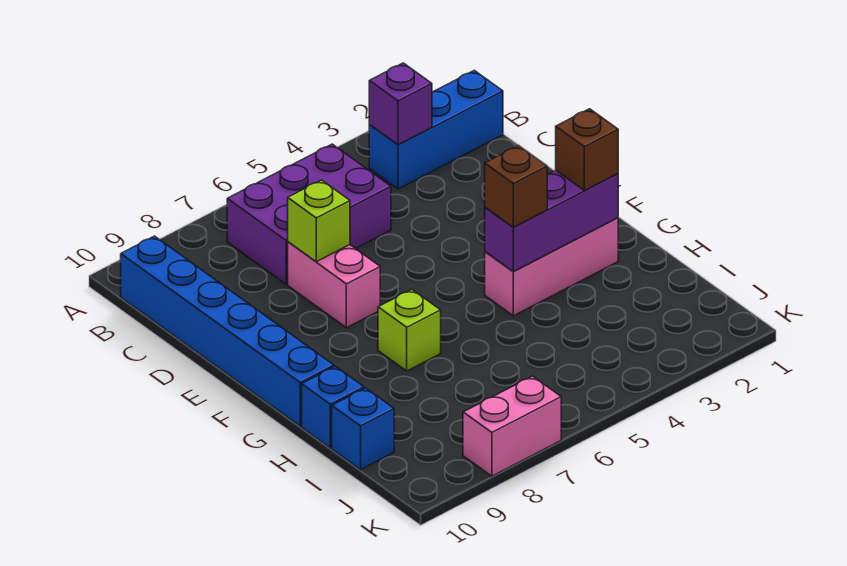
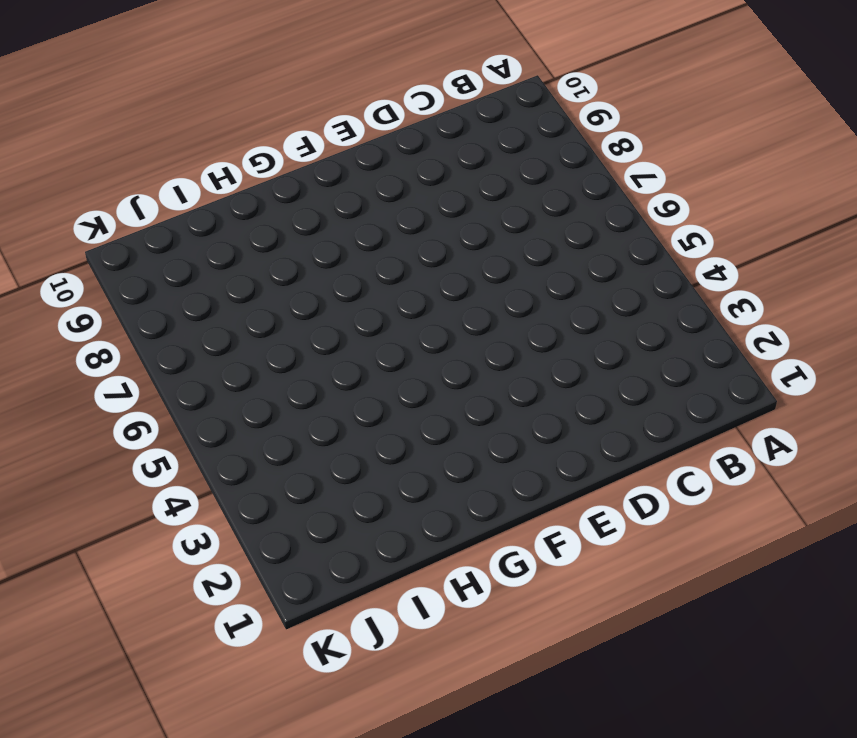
none -> blue brick B1:B3 level 1
none -> purple brick B5:C7 level 1
none -> blue brick B10:G10 level 1

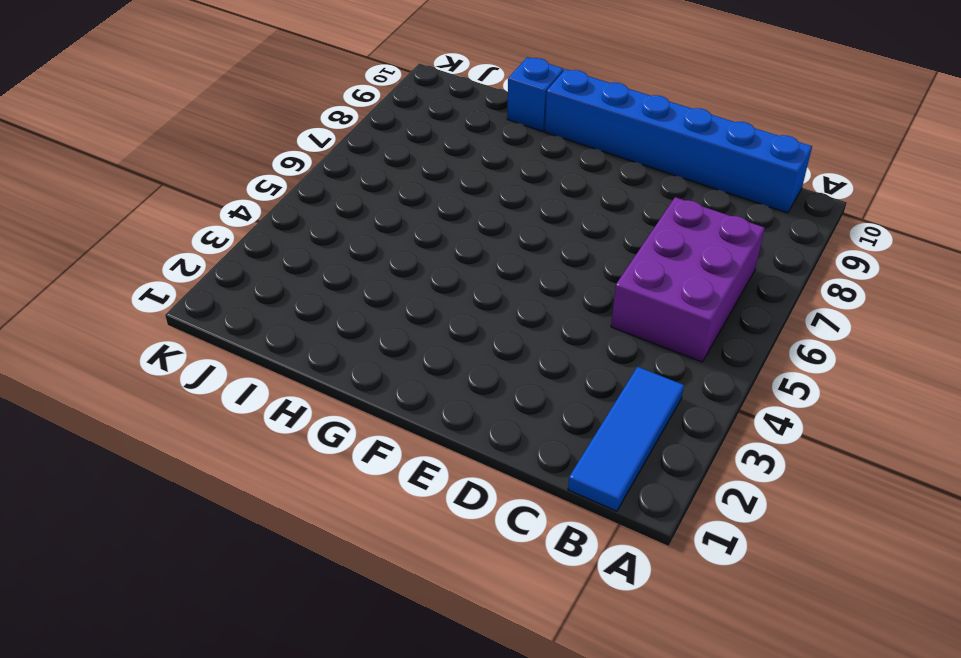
blue tile B1:B3 level 1 -> blue brick B1:B3 level 1
none -> pink brick D7:E7 level 1
none -> pink brick G2:G4 level 1
none -> lime brick G7 level 1

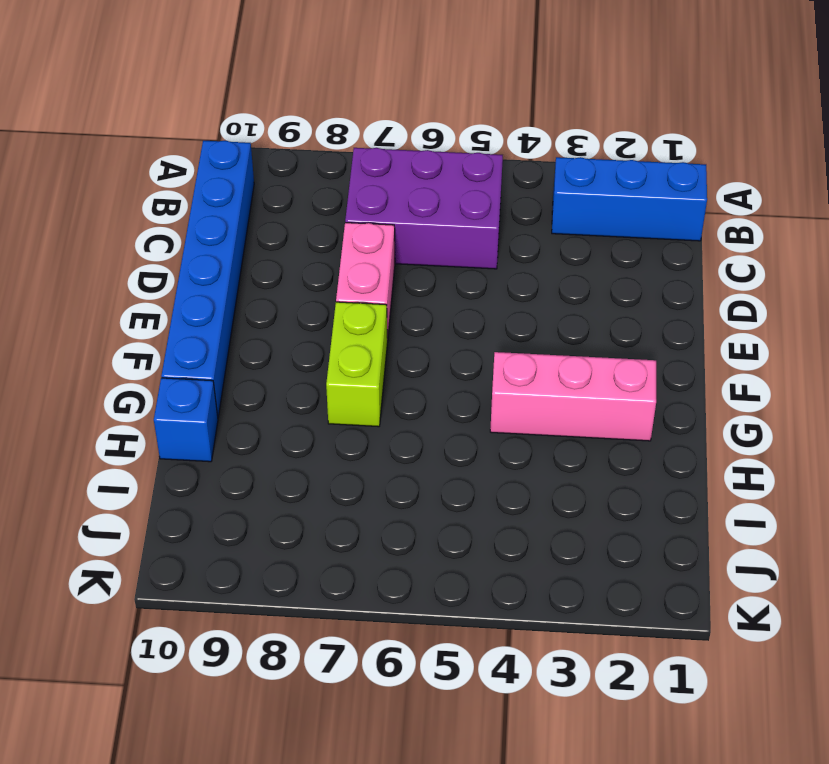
lime brick F7:G7 level 1 -> lime brick G7 level 1
none -> blue brick I10 level 1
none -> pink brick K7:K8 level 1
none -> purple brick B3 level 2

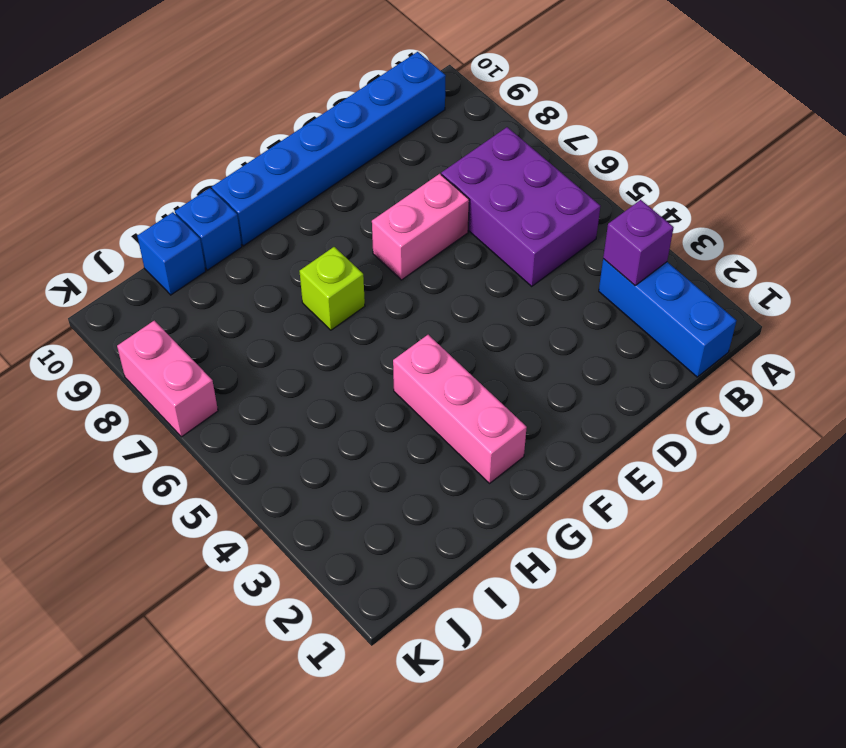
none -> lime brick D7 level 2
none -> purple brick G2:G4 level 2
none -> brown brick G2 level 3

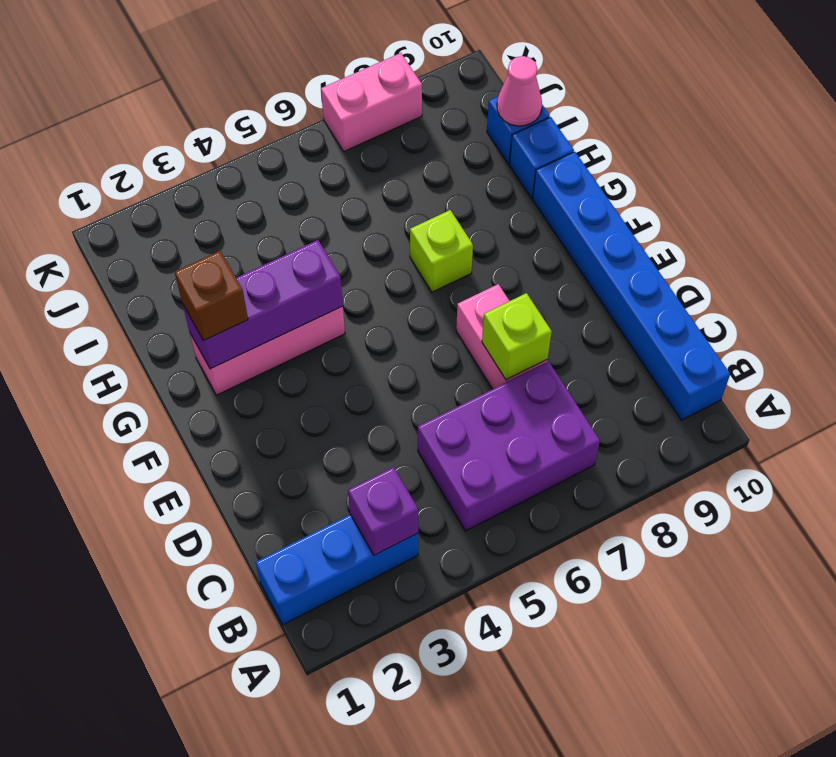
pink cone I10 level 2 -> none
none -> brown brick G4 level 3

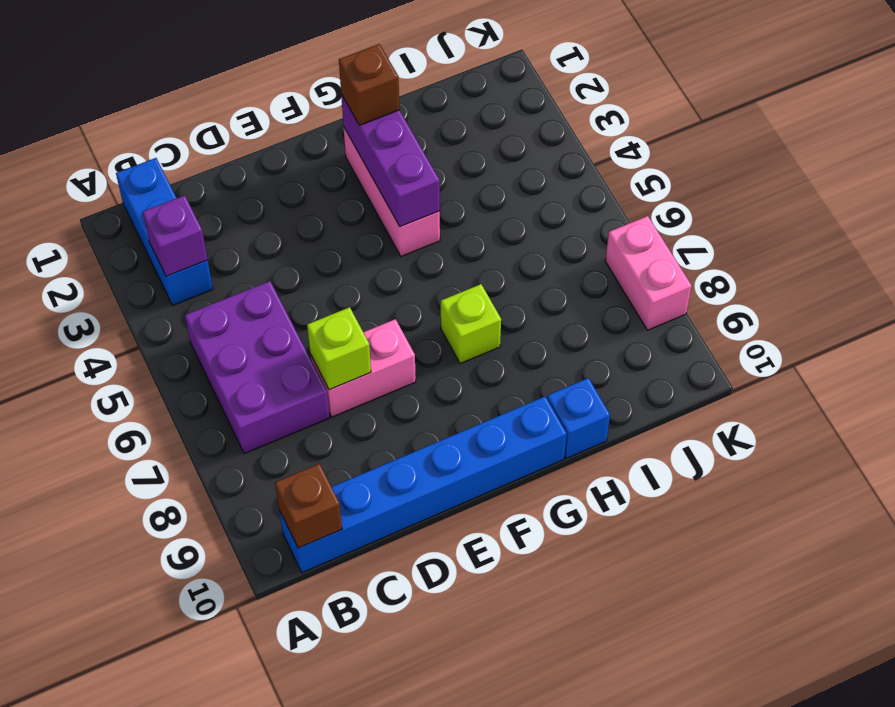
brown brick B10 level 2 -> brown brick G4 level 3
none -> blue brick I10 level 1

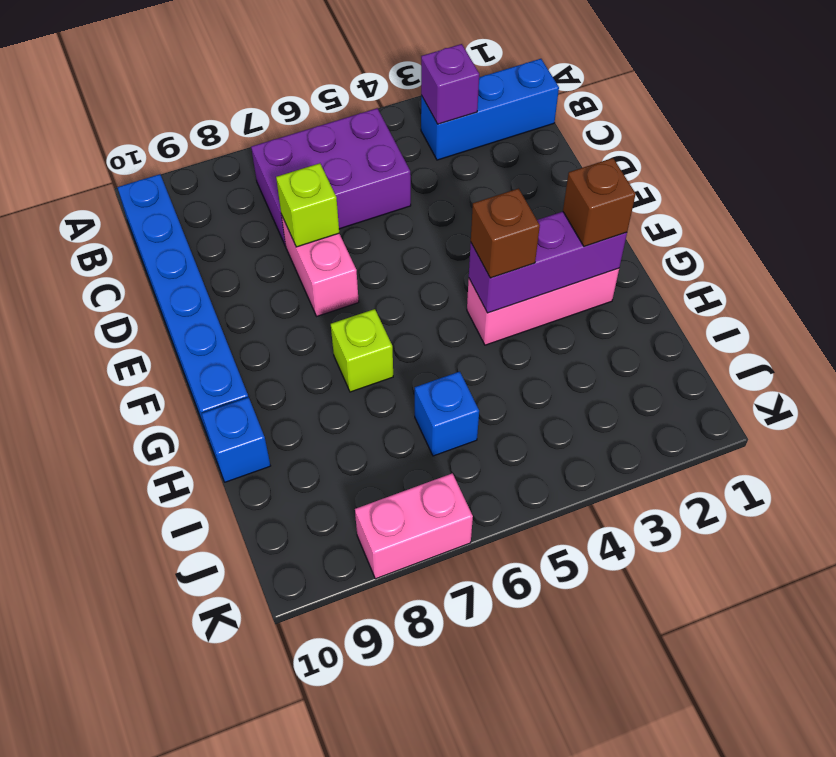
blue brick I6 level 1 -> blue brick I10 level 1

